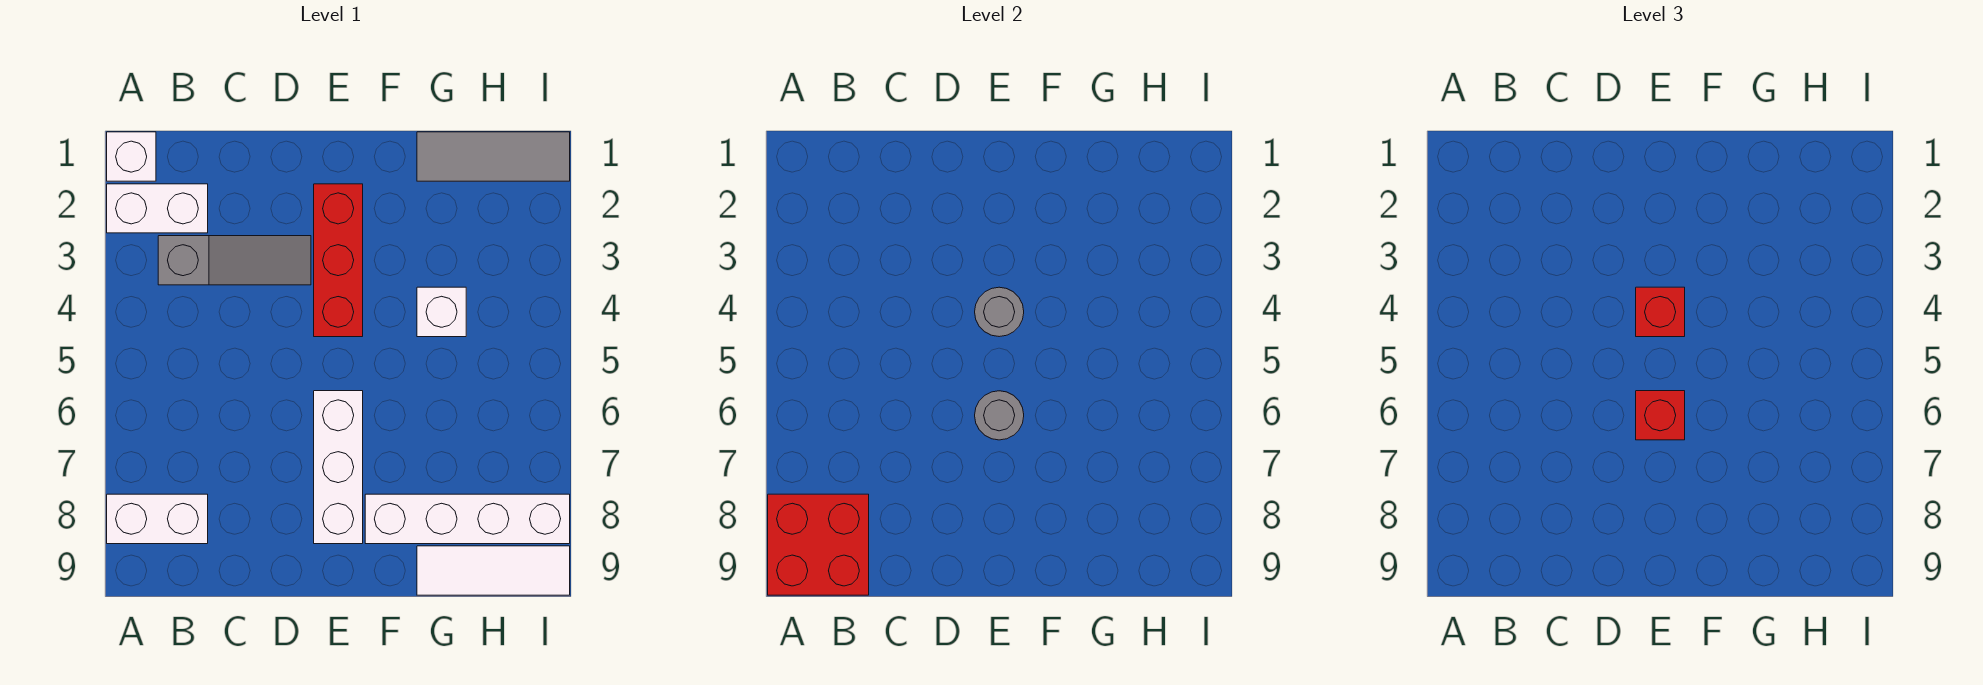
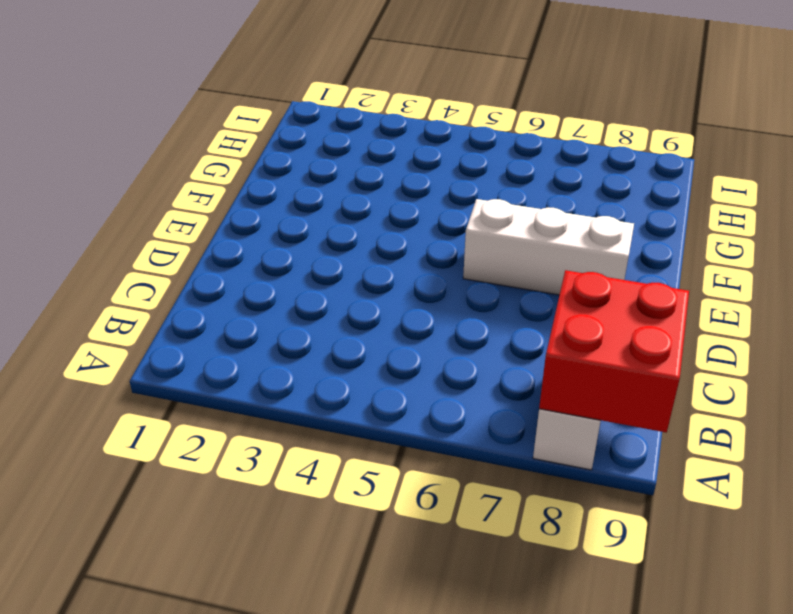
none -> white brick A1 level 1
none -> white brick A2:B2 level 1
none -> grey slope B3:D3 level 1 top B

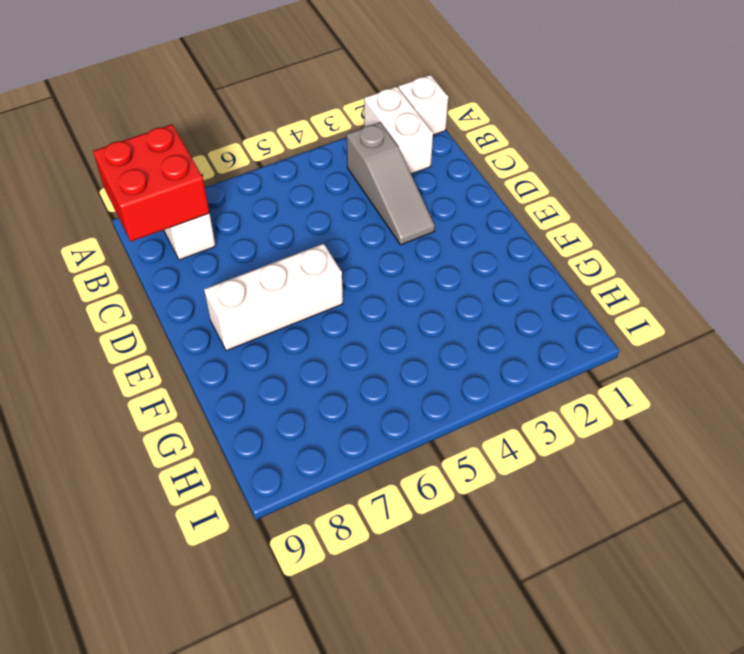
none -> red brick E2:E4 level 1
none -> white brick F8:I8 level 1
none -> grey tile G1:I1 level 1

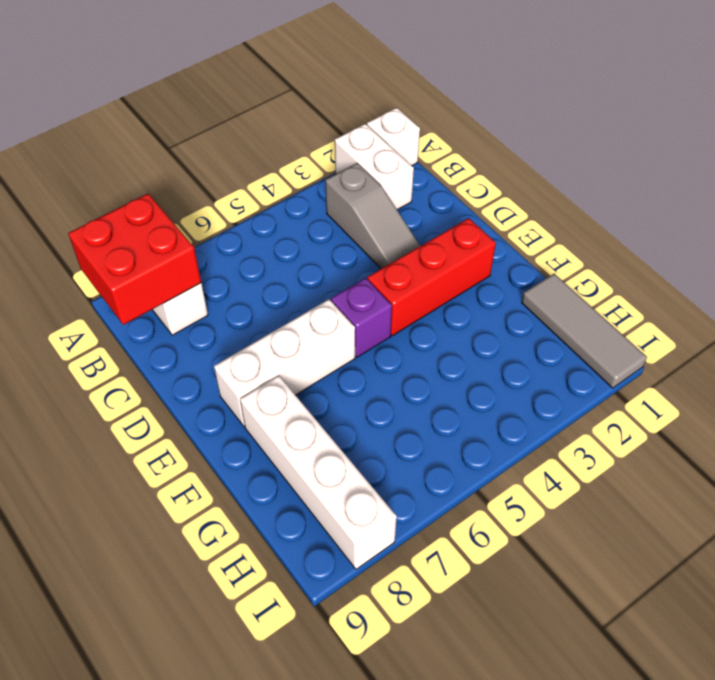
purple brick E5 level 1 -> none
none -> white brick G4 level 1
none -> white tile G9:I9 level 1
none -> grey round brick E4 level 2

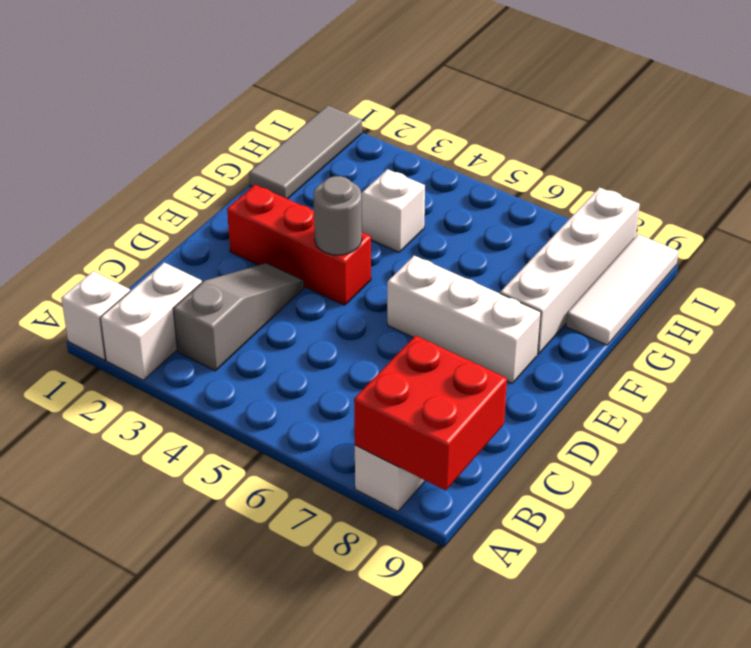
none -> grey round brick E6 level 2
none -> red brick E4 level 3
none -> red brick E6 level 3

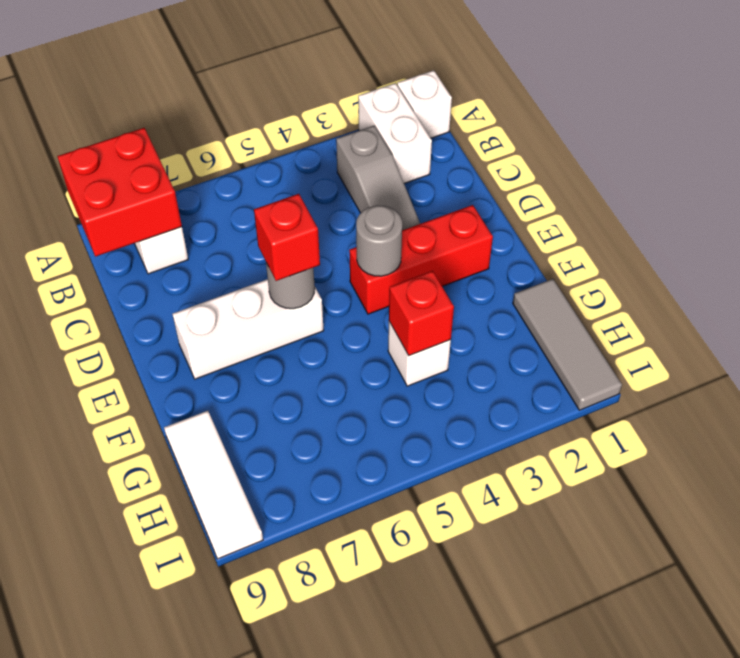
red brick G4 level 2 -> red brick E4 level 3
none -> white brick F8:I8 level 1

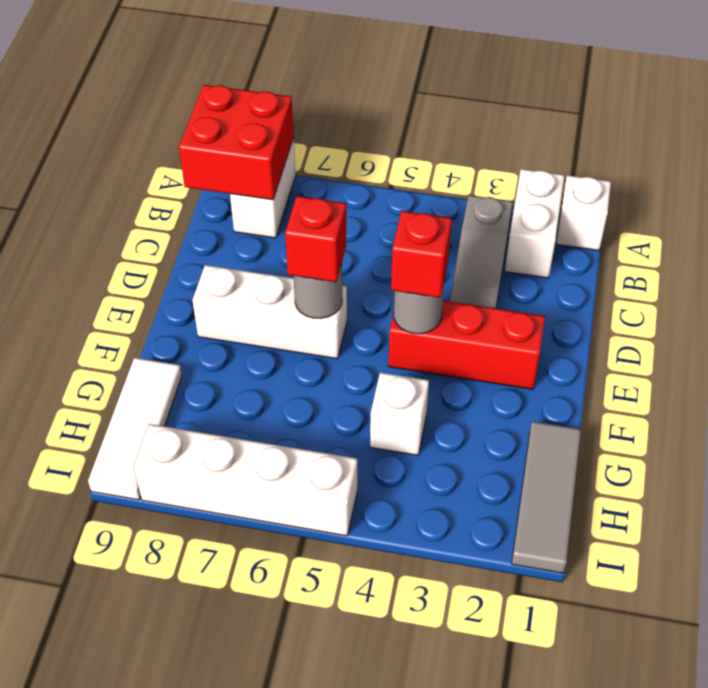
white brick I5:I8 level 1 -> white brick F8:I8 level 1

